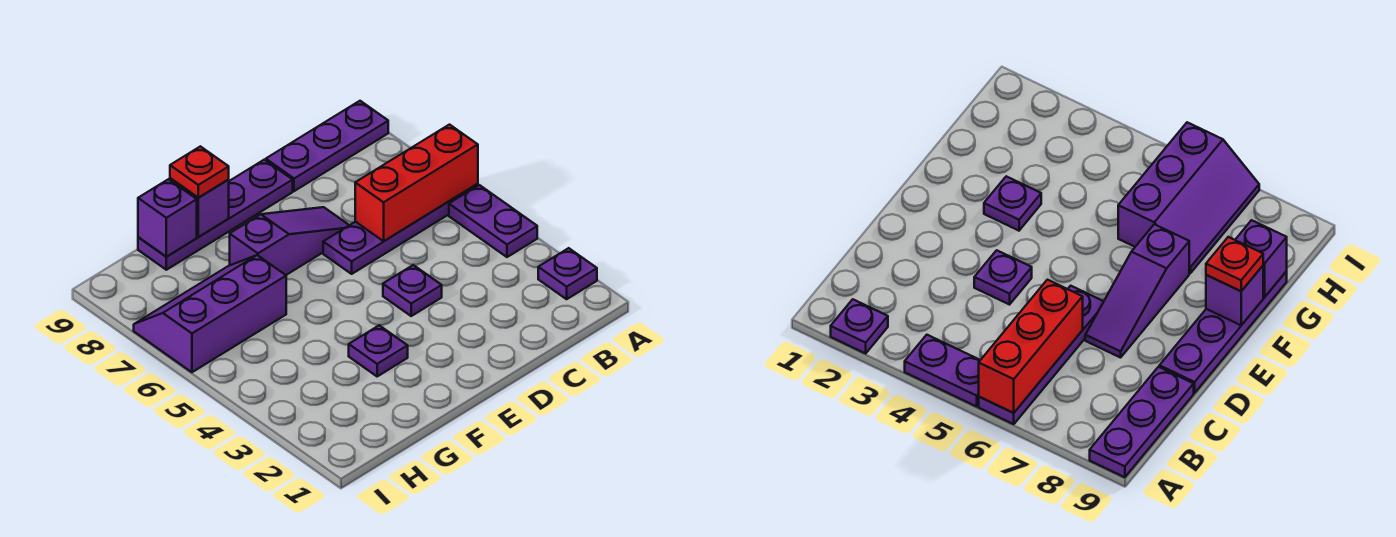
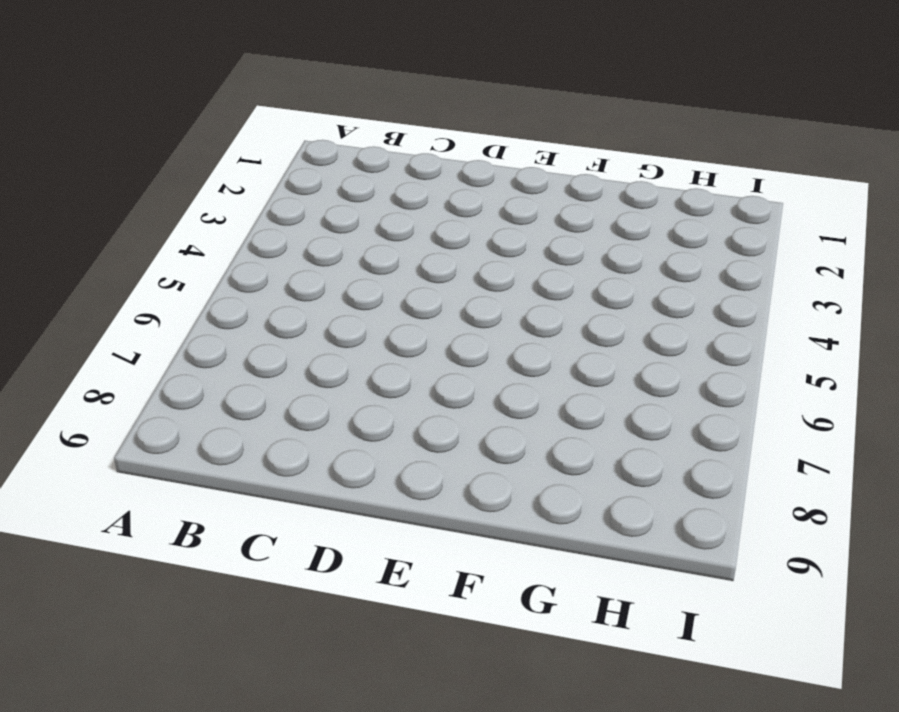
none -> purple plate A2 level 1
none -> purple plate A4:A5 level 1
none -> purple plate A6:D6 level 1

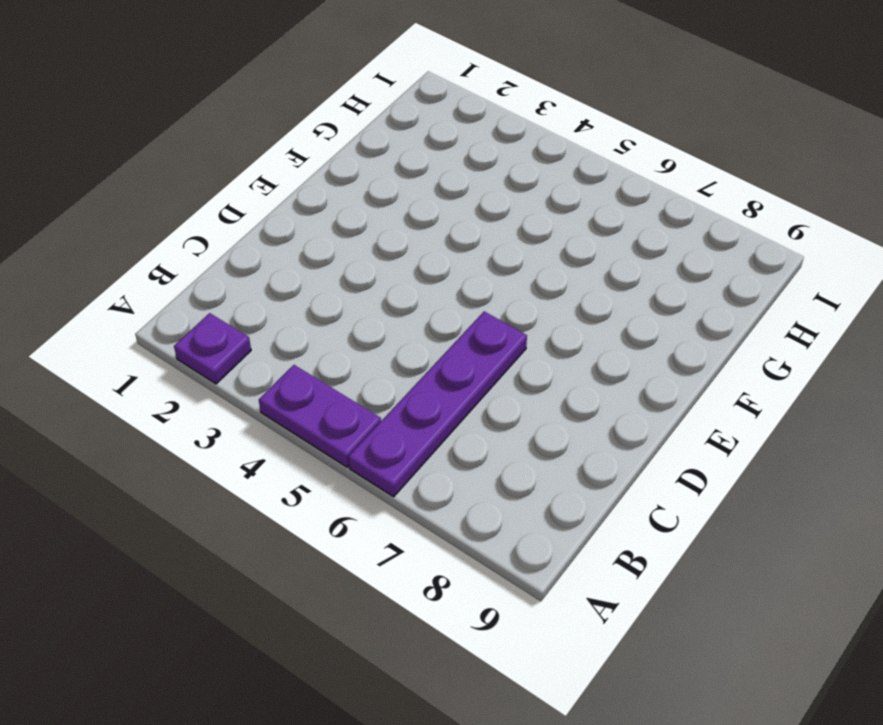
none -> purple plate A9:C9 level 1
none -> purple plate D4 level 1
none -> purple slope D7:F7 level 1 top F

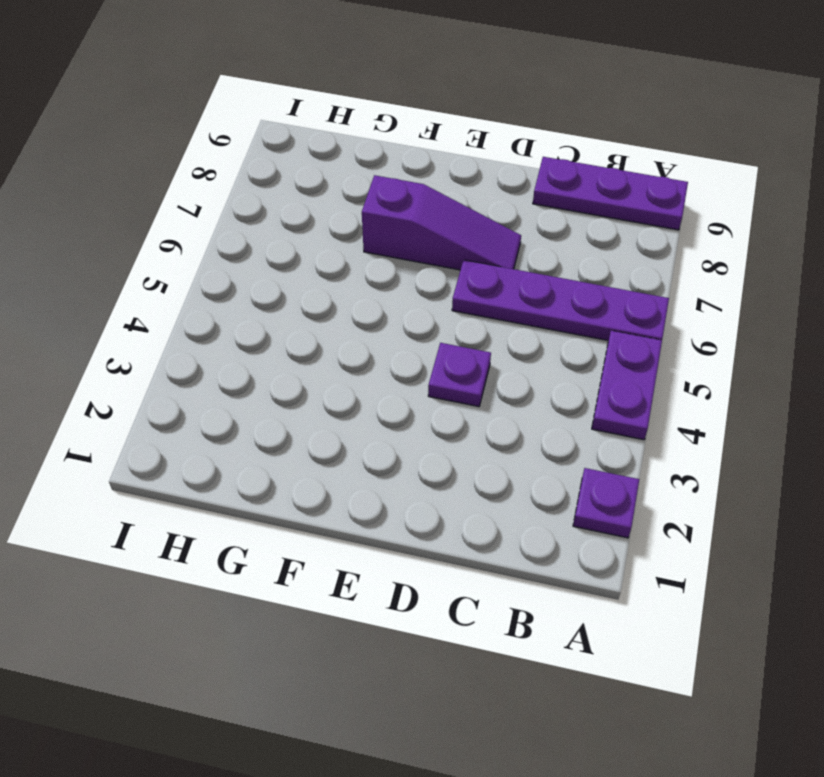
none -> purple plate D9:G9 level 1
none -> purple plate F3 level 1
none -> purple slope G6:I7 level 1 top 6

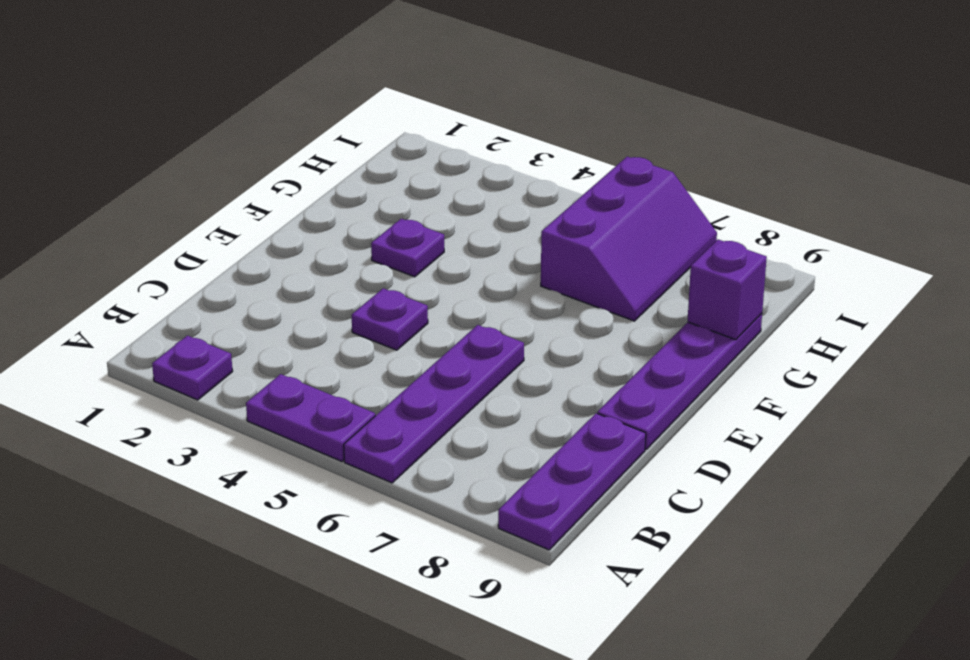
none -> purple slope D7:F7 level 1 top F
none -> red brick A6:C6 level 2
none -> purple brick F9 level 2

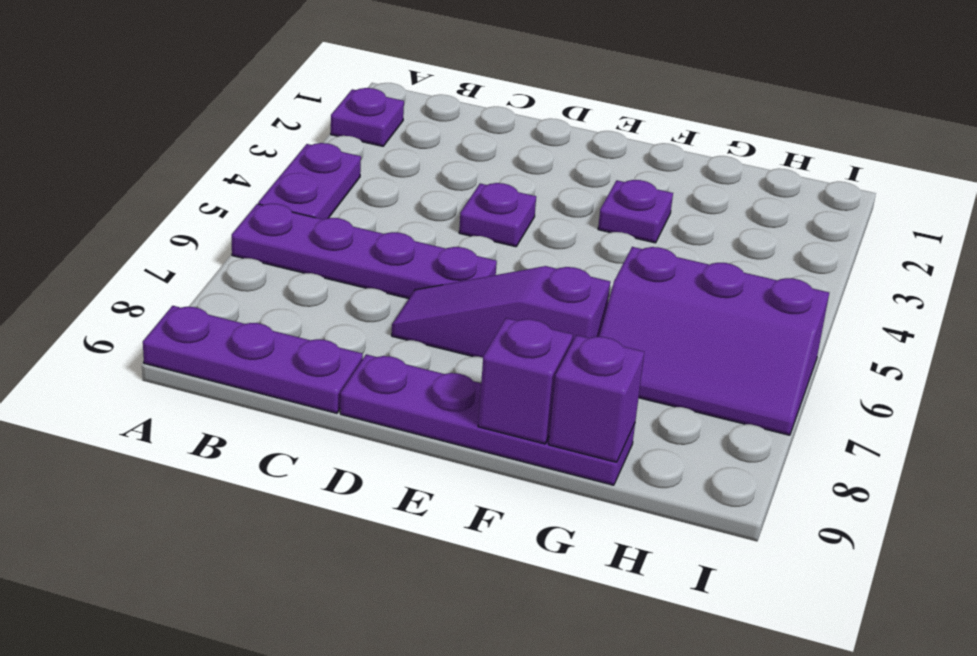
none -> red brick A6:C6 level 2
none -> red plate F9 level 3

